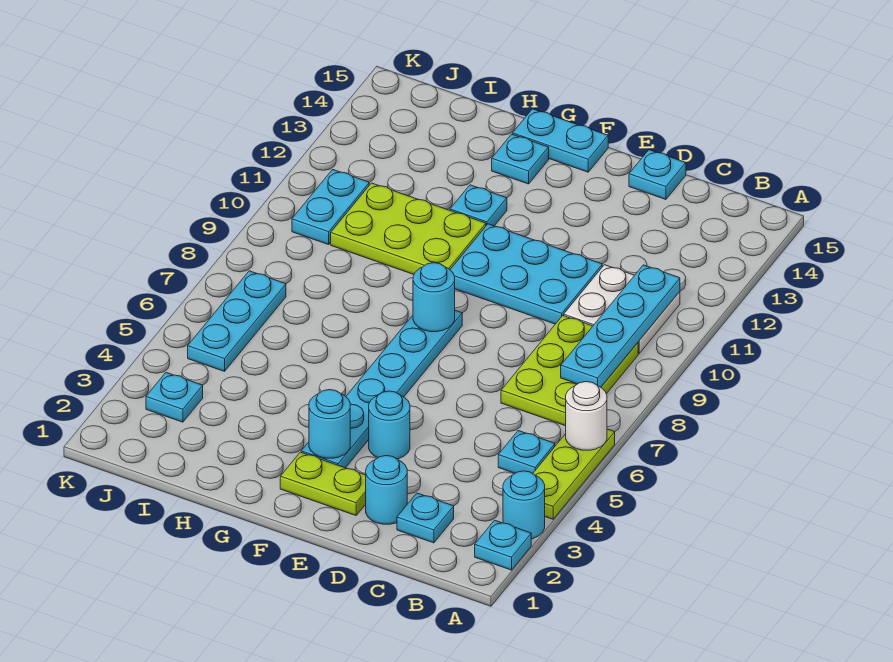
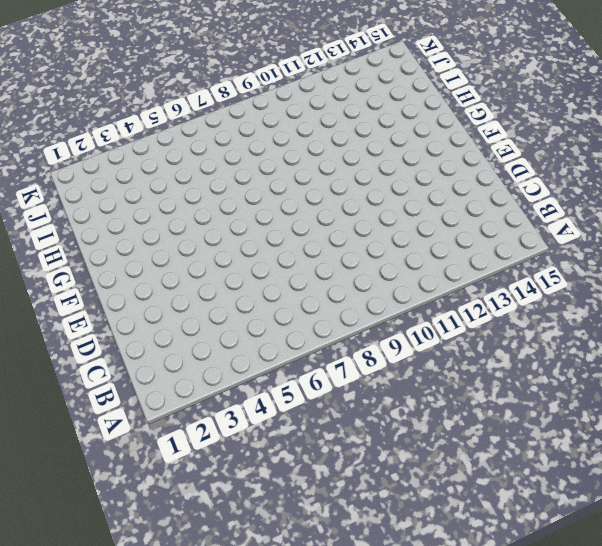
none -> cyan plate A2 level 1
none -> cyan round brick A3 level 1
none -> lime plate A4:A6 level 1

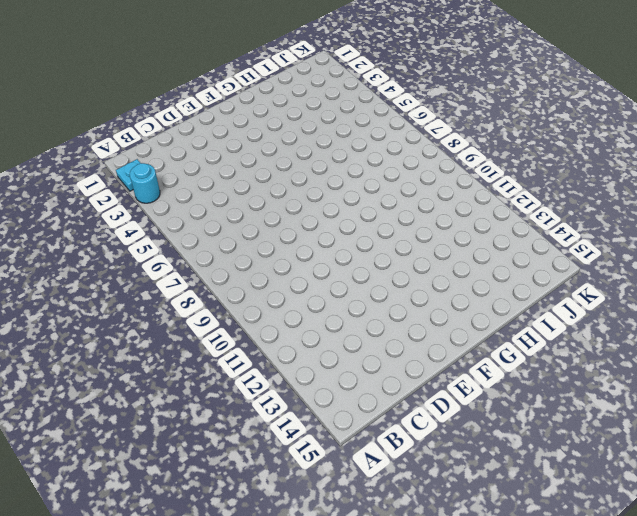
none -> lime plate A4:A6 level 1
none -> cyan plate B5 level 1
none -> lime plate B7:C9 level 1

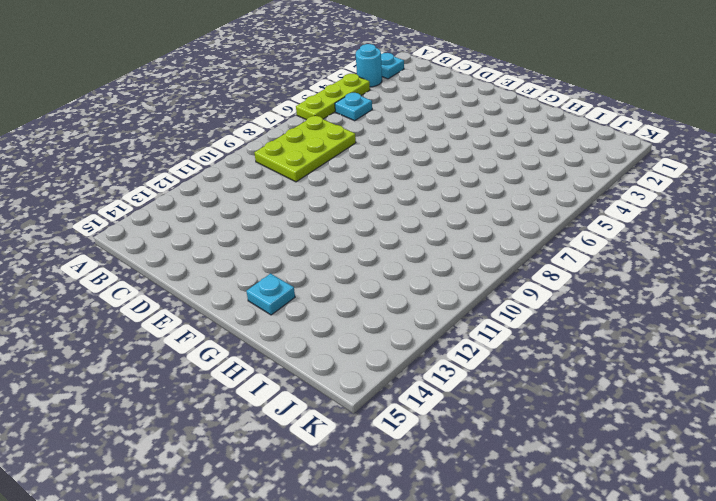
none -> white plate B10:C11 level 1
none -> cyan plate C2 level 1
none -> cyan round brick D2 level 1

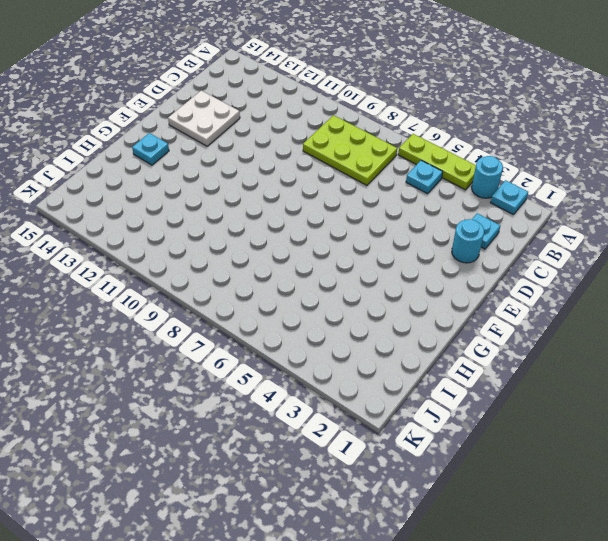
white plate D13:E14 level 1 -> white plate B10:C11 level 1
none -> cyan plate D10:F11 level 1
none -> cyan plate D15 level 1
none -> lime plate E2:F2 level 1

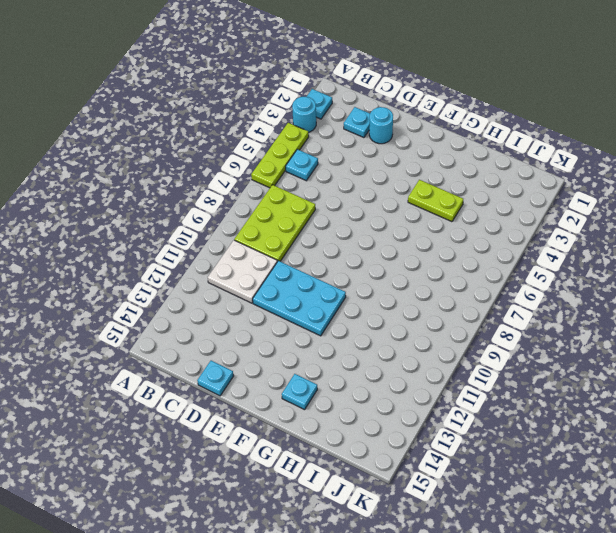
lime plate G4:H4 level 1 -> lime plate E2:F2 level 1
none -> cyan round brick E4 level 1
none -> cyan plate F3:F8 level 1
none -> cyan plate F15:G15 level 1

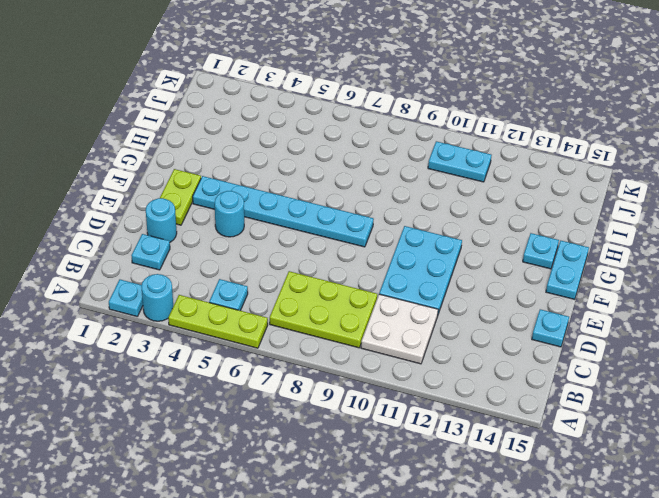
none -> lime plate G10:I11 level 1
none -> cyan plate G12 level 1
none -> cyan plate J3 level 1

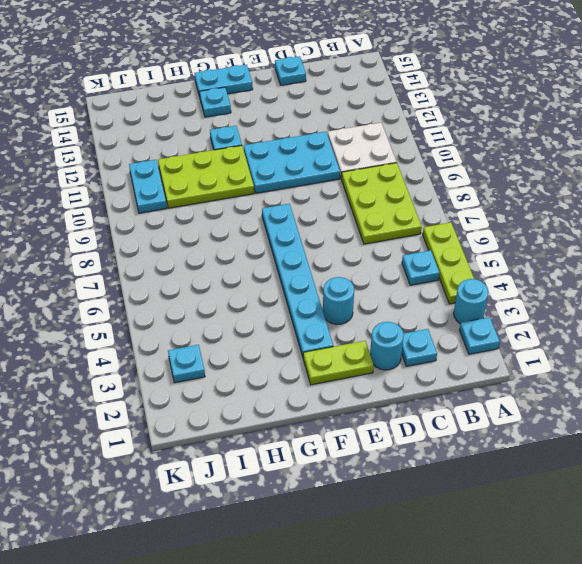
none -> cyan plate J5:J7 level 1
none -> white round brick A6 level 2
none -> cyan plate B8:B11 level 2

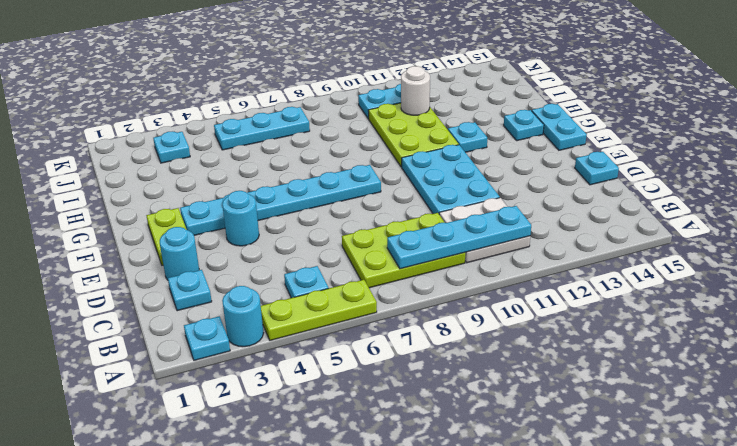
white round brick I11 level 2 -> white round brick A6 level 2
none -> cyan round brick F3 level 2
none -> cyan round brick F8 level 2

